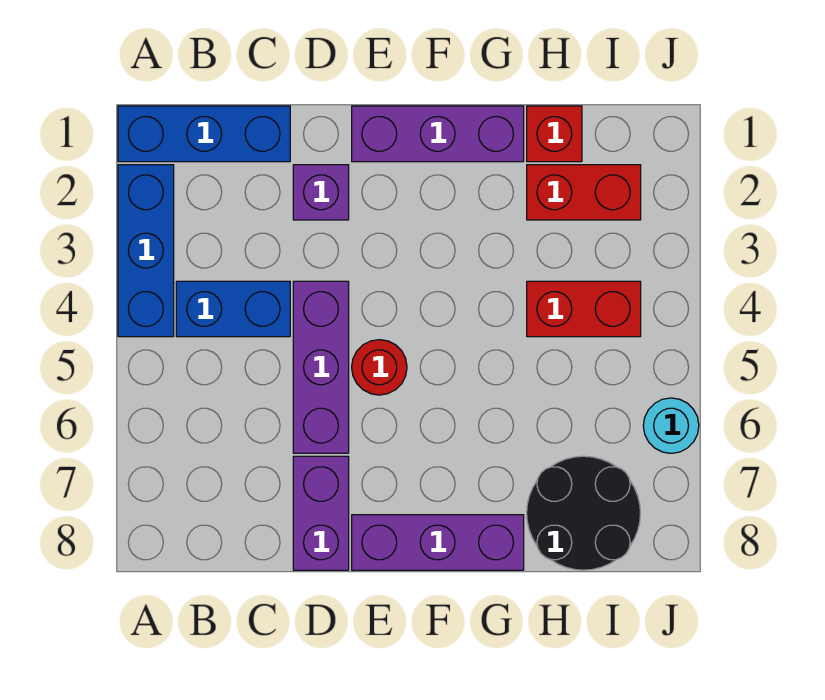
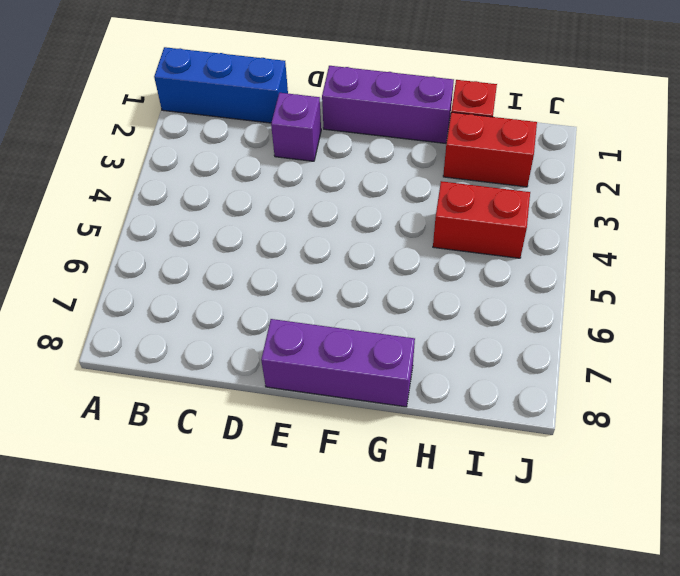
none -> blue brick A2:A4 level 1
none -> blue brick B4:C4 level 1
none -> purple brick D4:D6 level 1

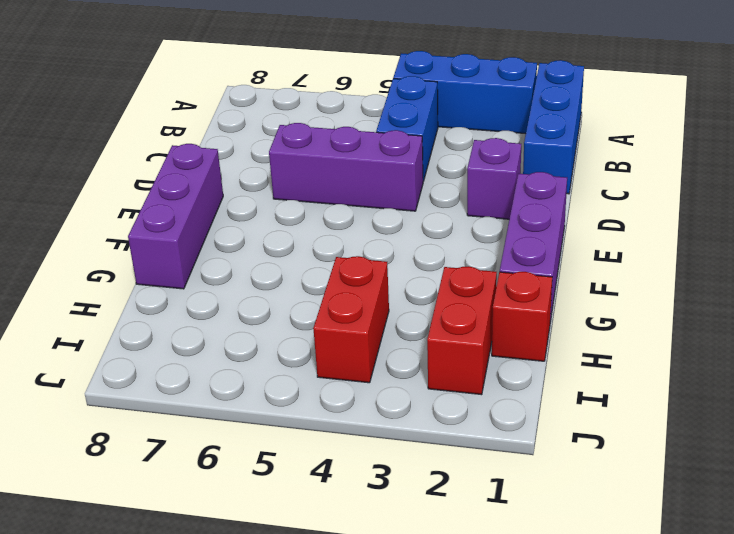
none -> purple brick D7:D8 level 1
none -> red round brick E5 level 1
none -> black round brick H7:I8 level 1

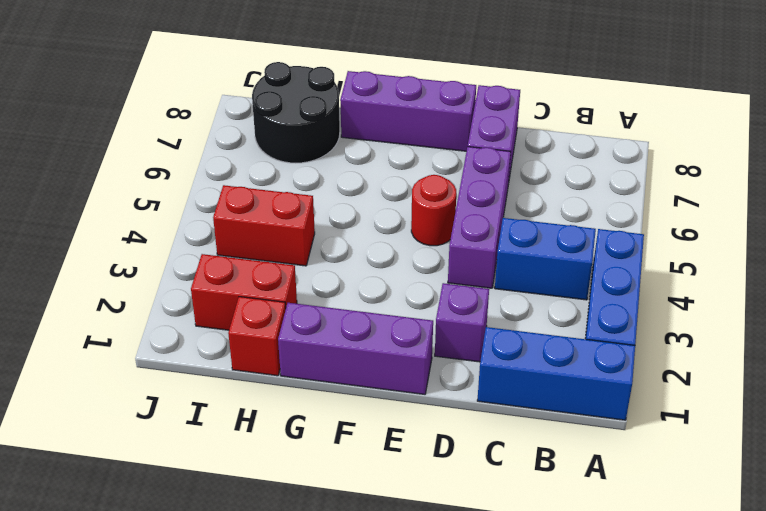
none -> cyan round brick J6 level 1

